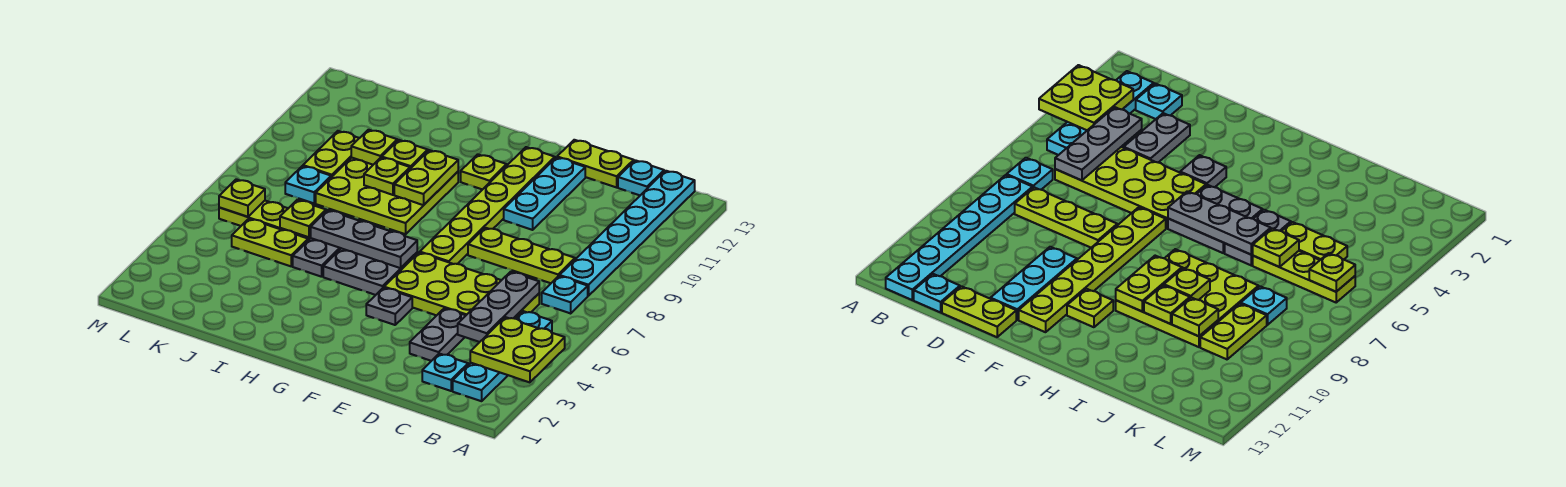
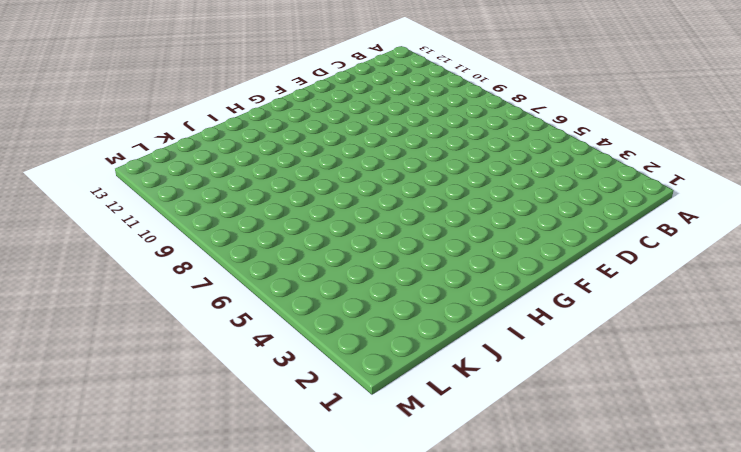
none -> cyan plate B2:B5 level 1
none -> cyan plate B7 level 1
none -> cyan plate B8:B13 level 1

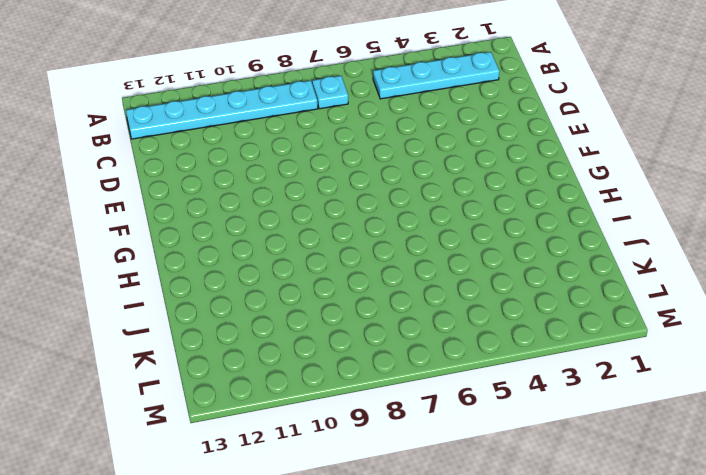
none -> cyan plate C2 level 1
none -> lime plate C5:F6 level 1
none -> lime plate C8:E8 level 1

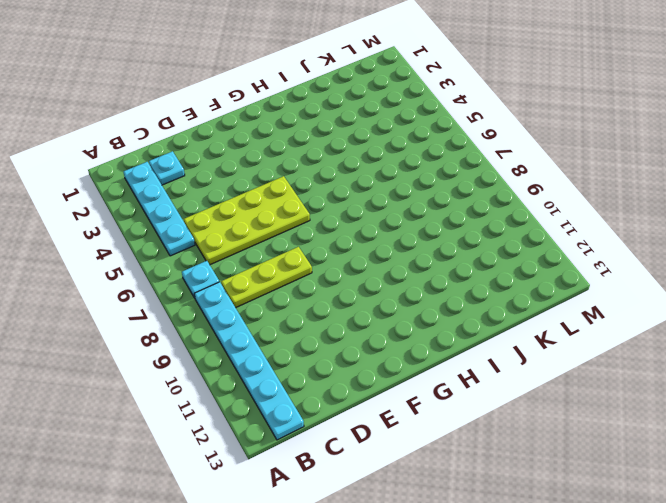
none -> cyan plate C13 level 1
none -> grey plate D3:D4 level 1
none -> lime plate D13:E13 level 1

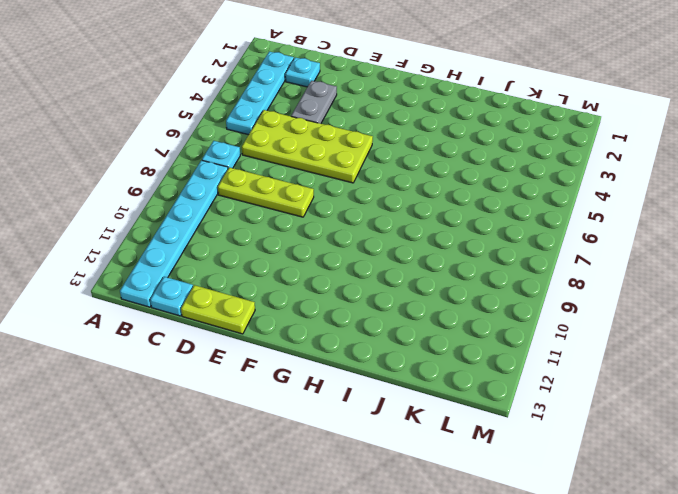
none -> cyan plate E10:E12 level 1
none -> grey plate F4 level 1
none -> lime plate F7:F12 level 1

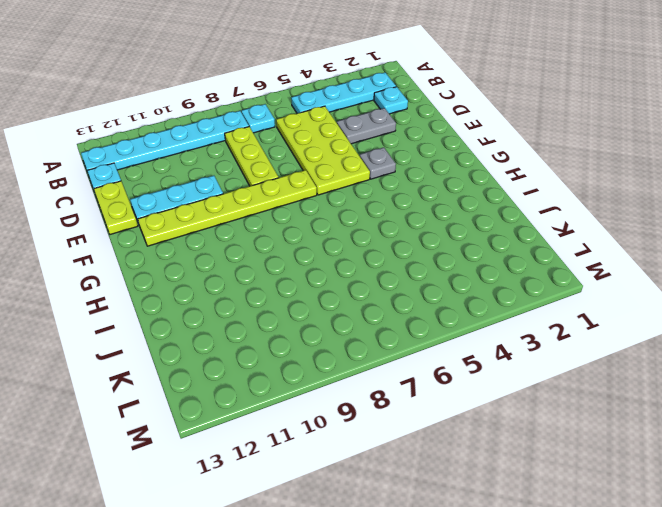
none -> grey plate G5:H6 level 1
none -> lime plate G11 level 1
none -> lime plate H8:J10 level 1

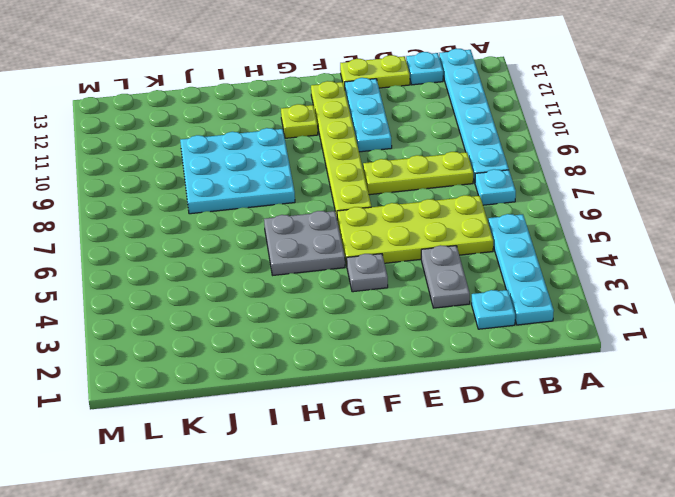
cyan plate H8:J10 level 1 -> lime plate H8:J10 level 1
none -> grey plate I5:I6 level 1
none -> lime plate J5:K5 level 1
none -> lime plate J6:L6 level 1

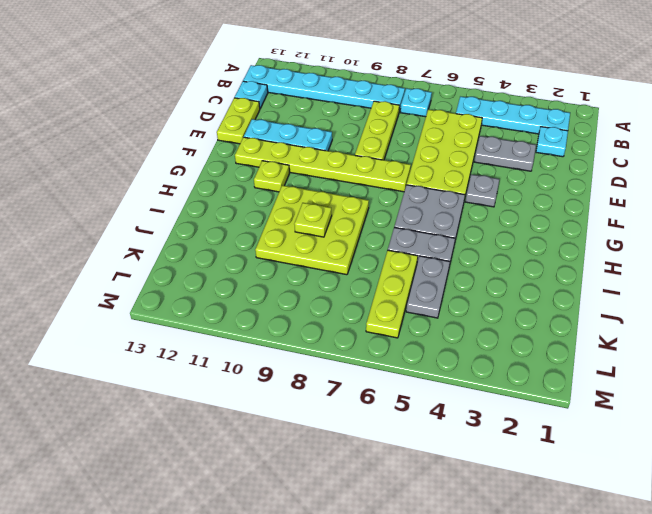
grey plate J5:K5 level 1 -> lime plate J5:K5 level 1
none -> cyan plate K8 level 1
none -> lime plate K9:K10 level 1
none -> lime plate A3:B4 level 2

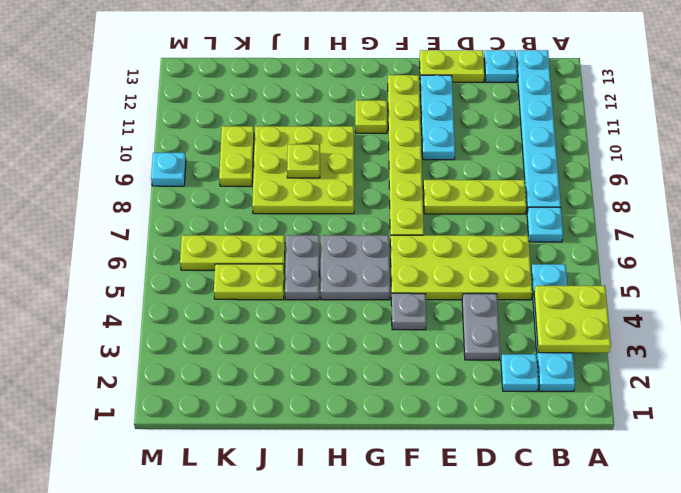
cyan plate M9 level 1 -> cyan plate K8 level 1
none -> grey plate C4:C6 level 2
none -> grey plate G6:I6 level 2
none -> lime plate H9:H10 level 2

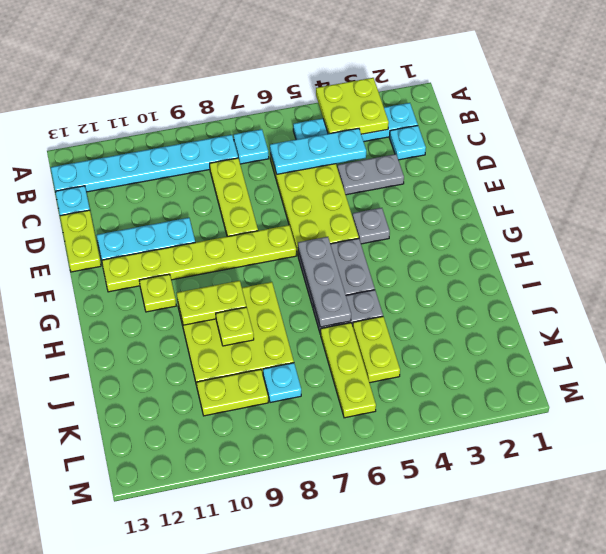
cyan plate C4:C6 level 2 -> grey plate C4:C6 level 2
none -> lime plate I10 level 2
none -> lime plate J6 level 2
none -> lime plate J10 level 2

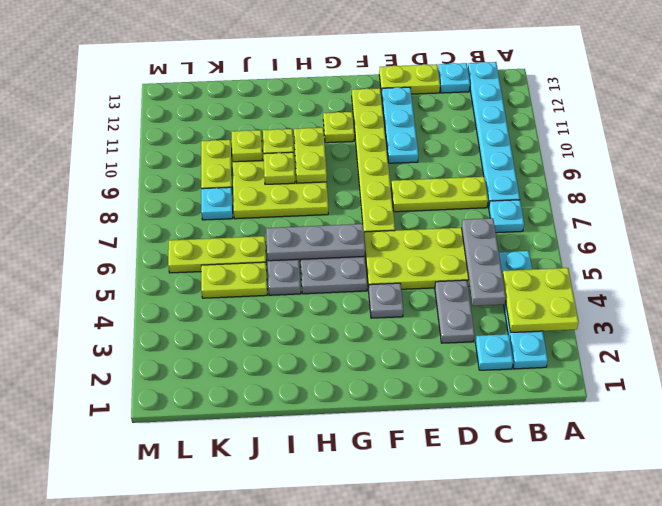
none -> lime plate J6 level 2
none -> lime plate L6 level 2

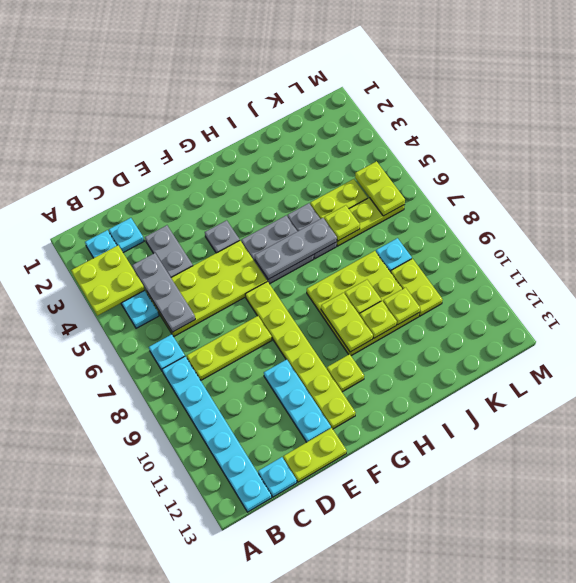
lime plate L5:L6 level 2 -> lime plate L6 level 2

